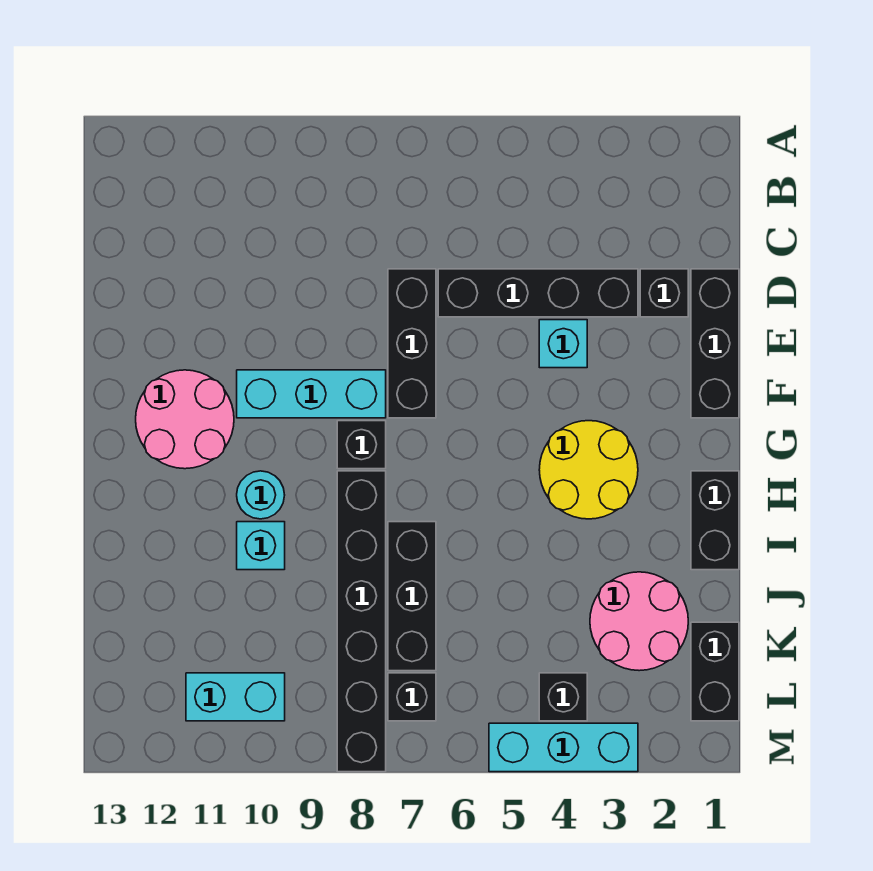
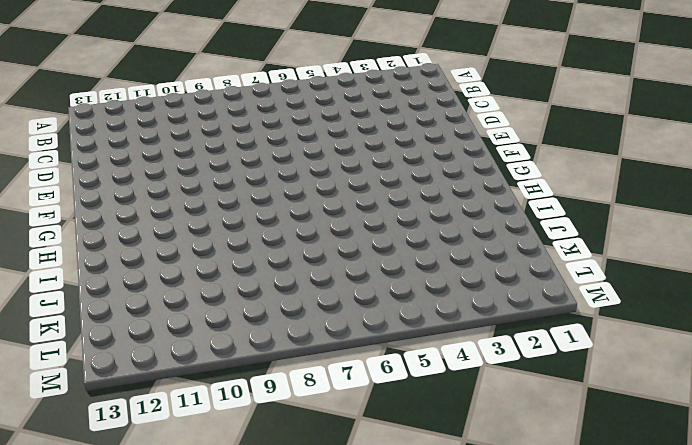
none -> black brick D1:F1 level 1
none -> black brick D2 level 1
none -> black brick D3:D6 level 1

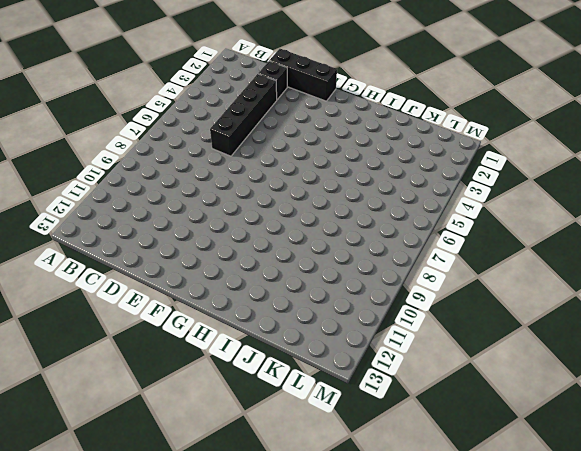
none -> black brick D7:F7 level 1
none -> cyan brick E4 level 1
none -> cyan brick F8:F10 level 1

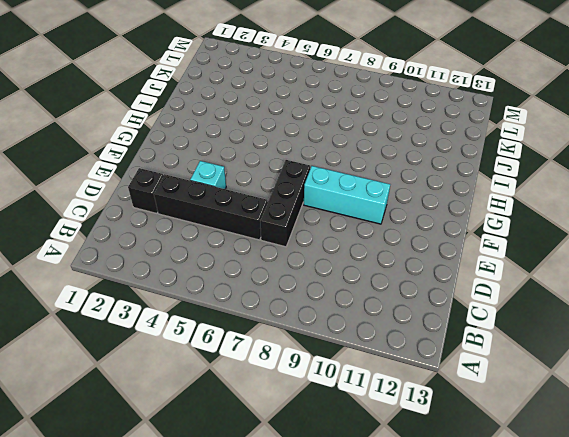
none -> black brick D1:F1 level 1
none -> pink round brick F11:G12 level 1
none -> yellow round brick G3:H4 level 1

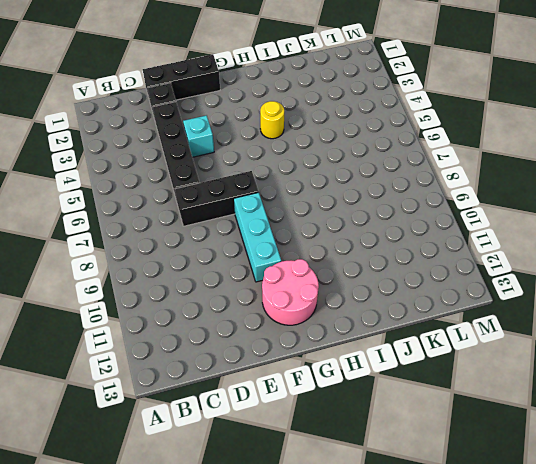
yellow round brick H4 level 1 -> yellow round brick G3:H4 level 1
none -> black brick G8 level 1
none -> black brick H1:I1 level 1
none -> black brick H8:M8 level 1

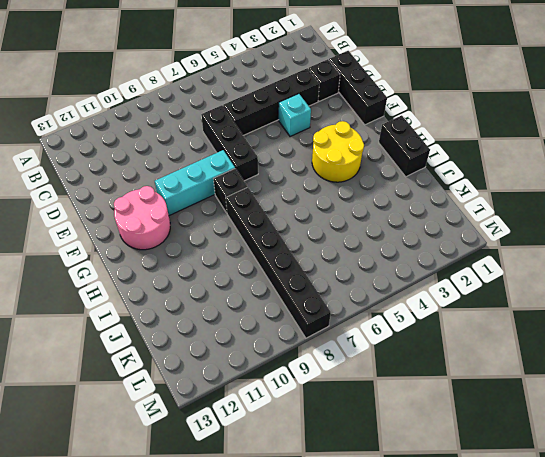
none -> cyan round brick H10 level 1
none -> black brick I7:K7 level 1
none -> cyan brick I10 level 1

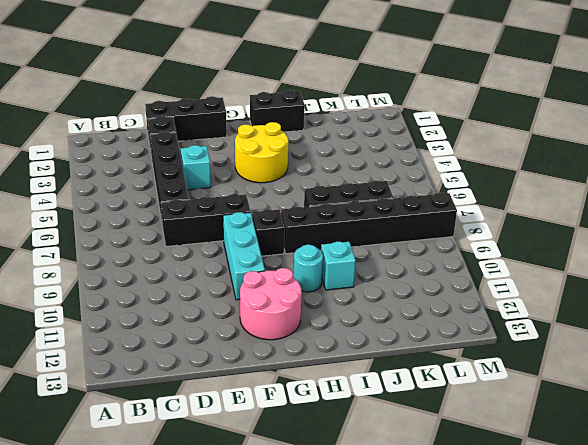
none -> pink round brick J2:K3 level 1
none -> black brick K1:L1 level 1
none -> black brick L4 level 1

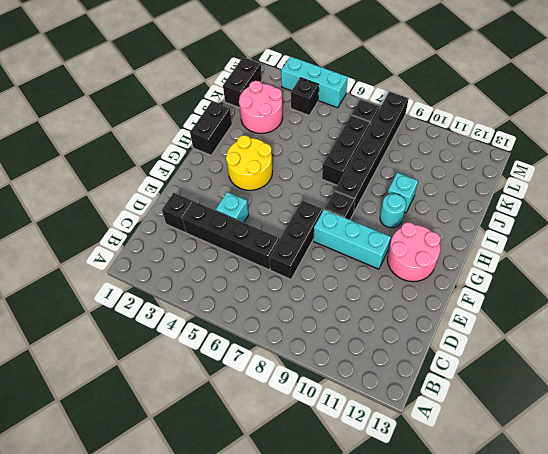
none -> black brick D1:F1 level 1
none -> cyan brick L10:L11 level 1

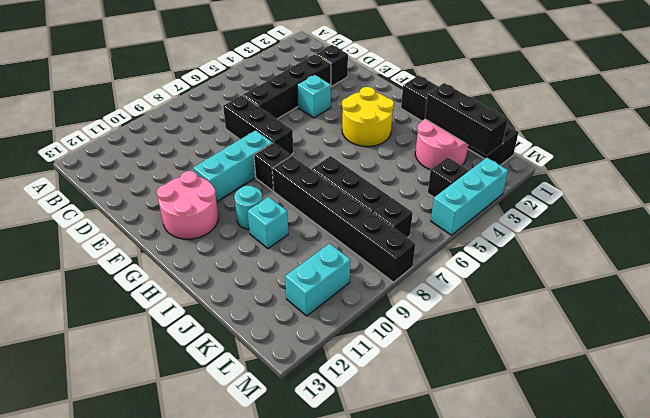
black brick J2:L2 level 2 -> black brick D1:F1 level 1

